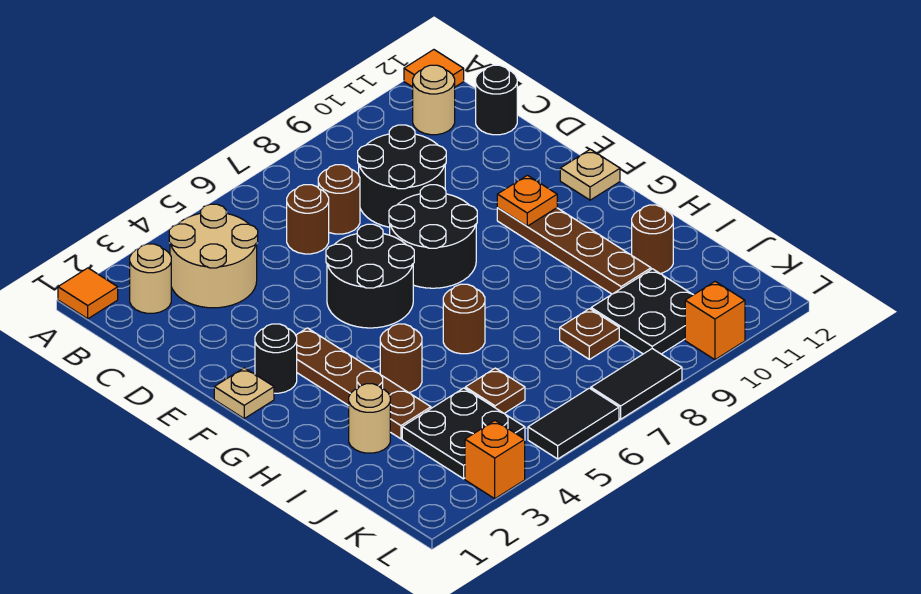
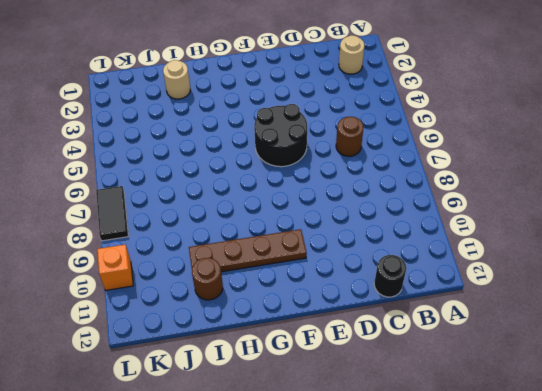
none -> orange tile A1 level 1
none -> orange tile A12 level 1
none -> tan round brick B3:C4 level 1

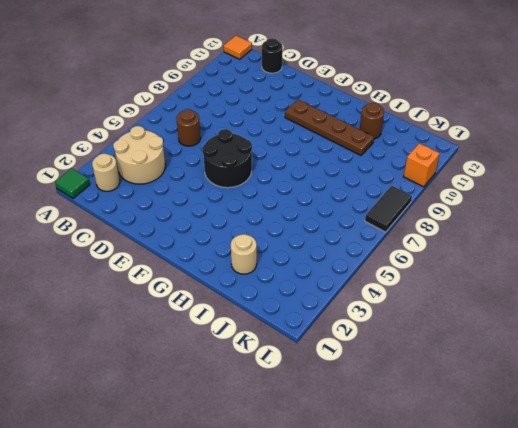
green tile A1 level 1 -> orange tile A1 level 1
none -> tan round brick B11 level 1
none -> brown round brick C7 level 1
none -> black round brick C8:D9 level 1

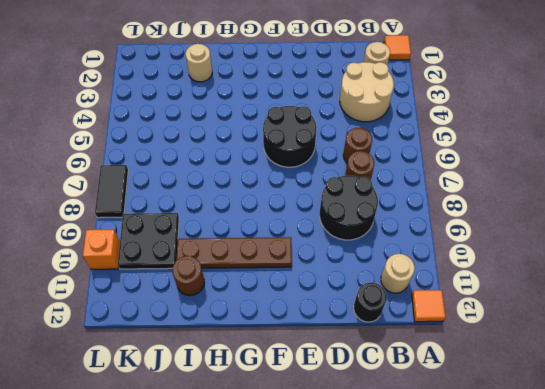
none -> black round brick E7:F8 level 1
none -> tan plate F1 level 1
none -> black round brick F2 level 1

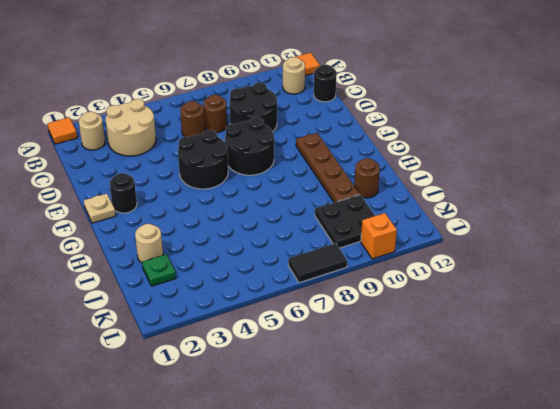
green plate J2 level 1 -> none
none -> brown plate F3:I3 level 1
none -> tan plate F12 level 1
none -> brown round brick H4 level 1

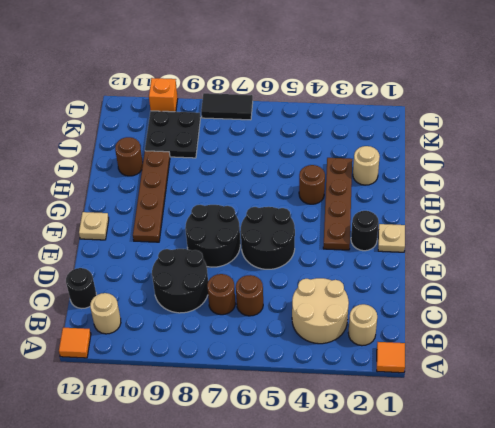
none -> brown round brick H6 level 1
none -> black plate J3:K4 level 1
none -> brown plate J5 level 1

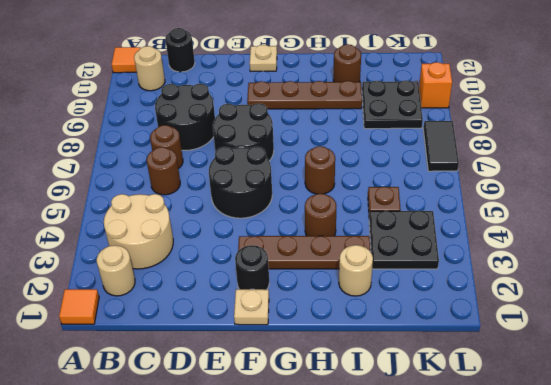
none -> brown plate J8 level 1
none -> orange brick L3 level 1
none -> black tile L5:L6 level 1

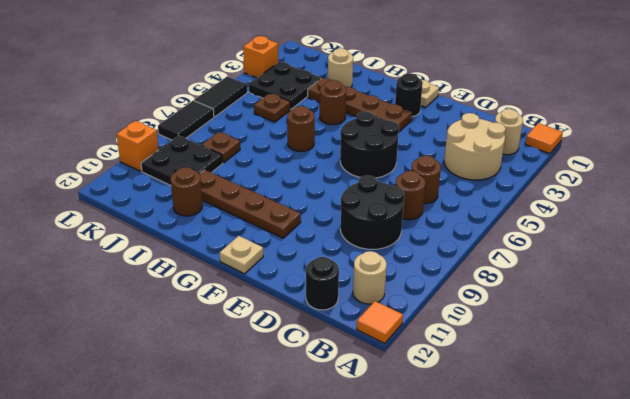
none -> black round brick E7:F8 level 1
none -> orange plate F10 level 2

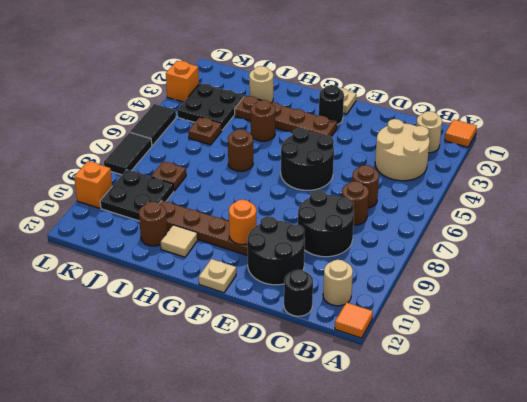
black round brick D10:E11 level 1 -> black round brick E7:F8 level 1
orange round brick F10 level 2 -> orange plate F10 level 2
tan tile H11 level 1 -> none

